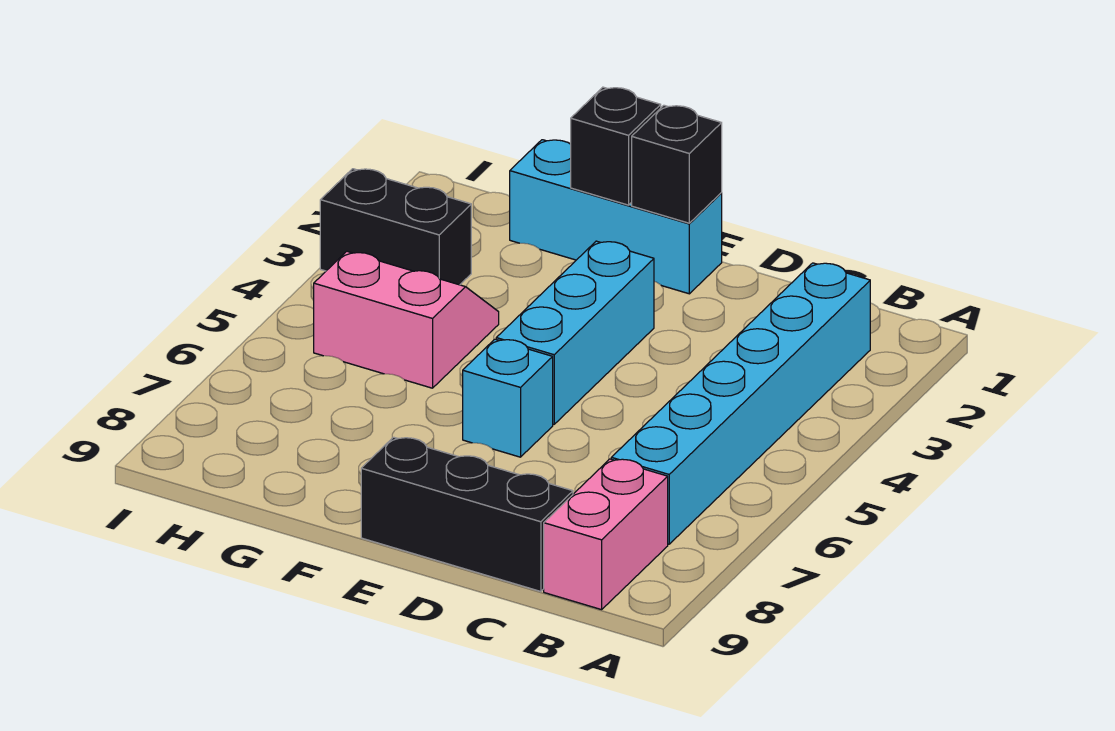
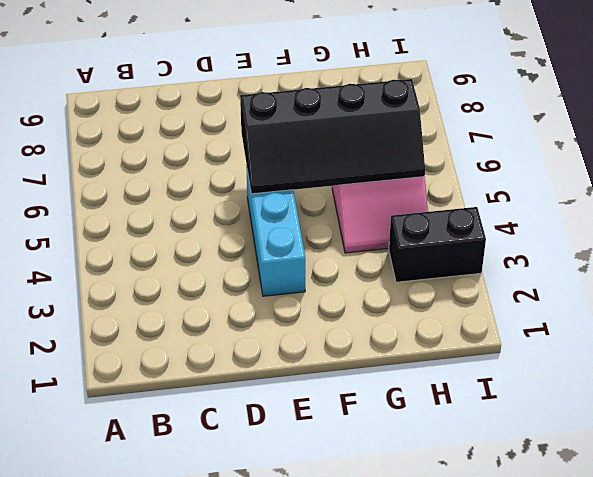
black slope E5:H6 level 2 top 6 -> none
none -> cyan brick B2:B7 level 1
none -> pink brick B8:B9 level 1

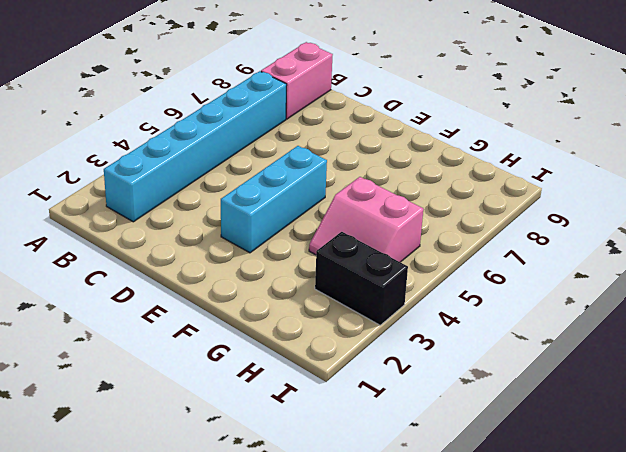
none -> black brick C9:E9 level 1
none -> cyan brick E1:G1 level 1

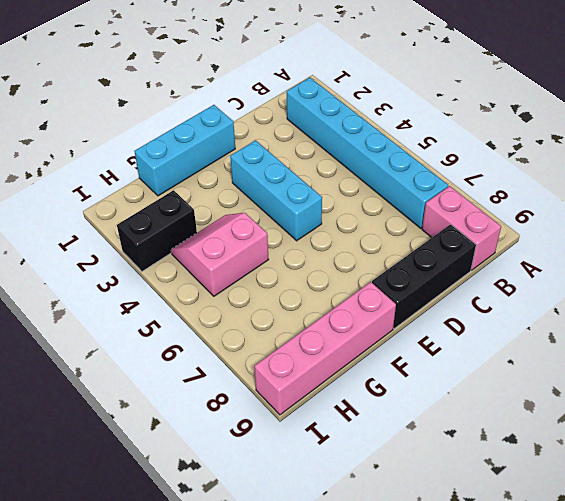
pink brick F9:I9 level 1 -> none
none -> cyan brick E6 level 1
none -> black brick E1 level 2

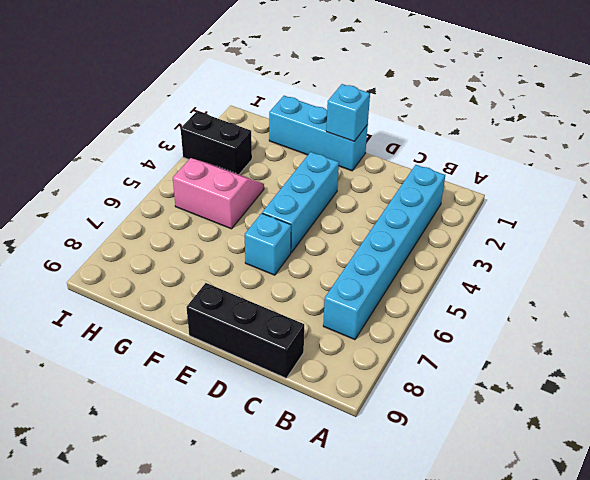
cyan brick E1 level 2 -> black brick E1 level 2
none -> pink brick B8:B9 level 1
none -> black brick F1 level 2

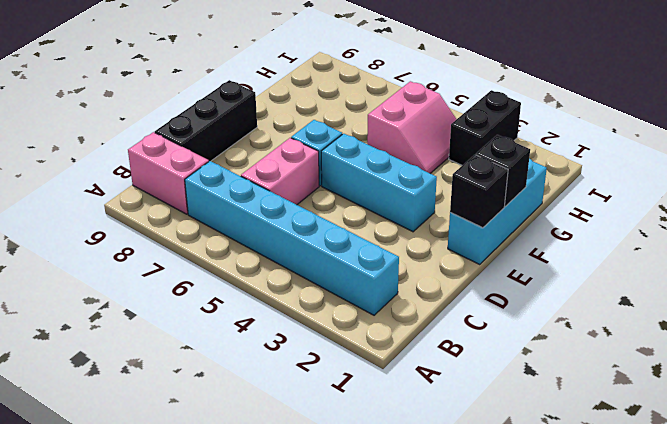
pink brick C6:D6 level 1 -> none

